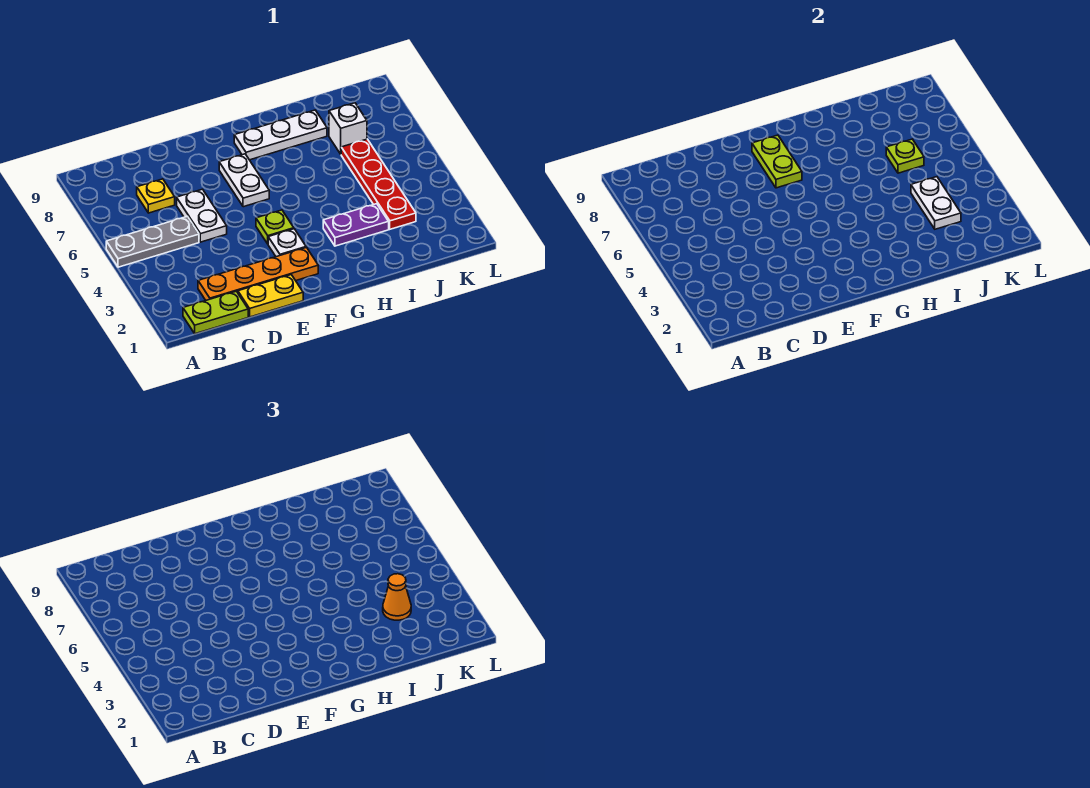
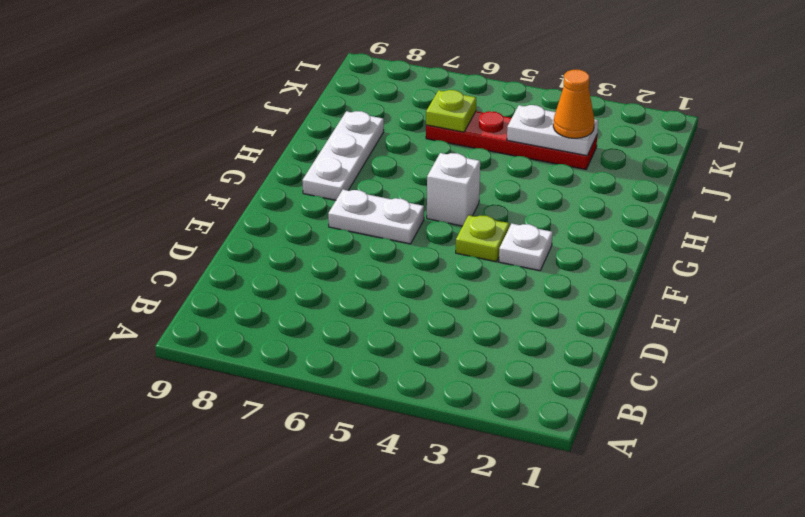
white brick G5 level 1 -> white brick J7 level 1
none -> grey plate A5:C5 level 1
none -> lime plate B1:C1 level 1
none -> orange plate C2:F2 level 1

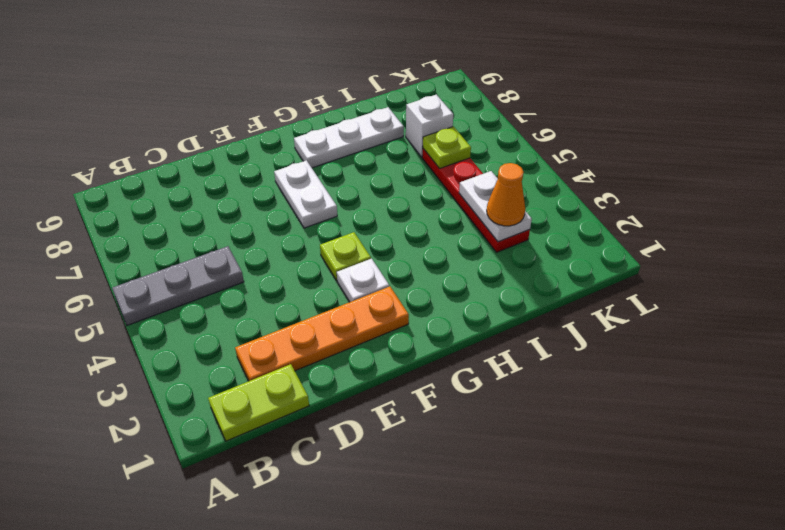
none -> yellow plate C7 level 1
none -> yellow plate D1:E1 level 1
none -> white plate D5:D6 level 1

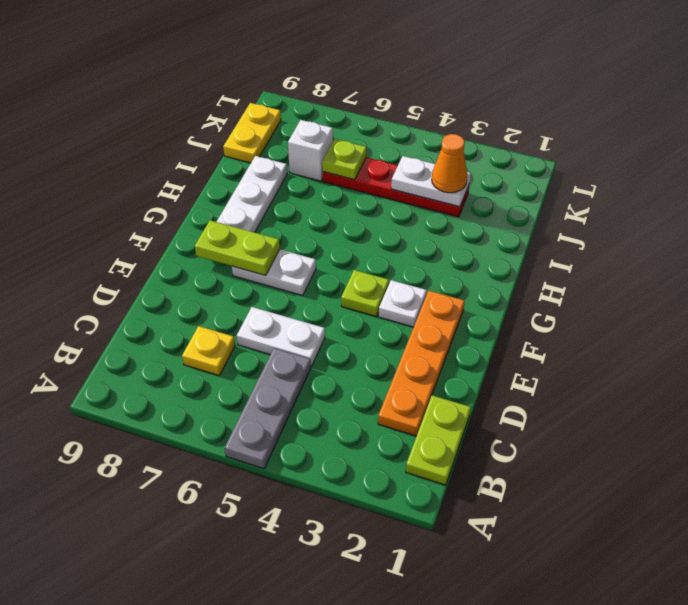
yellow plate J9:K9 level 1 -> yellow plate D1:E1 level 1
none -> purple plate H3:I3 level 1

